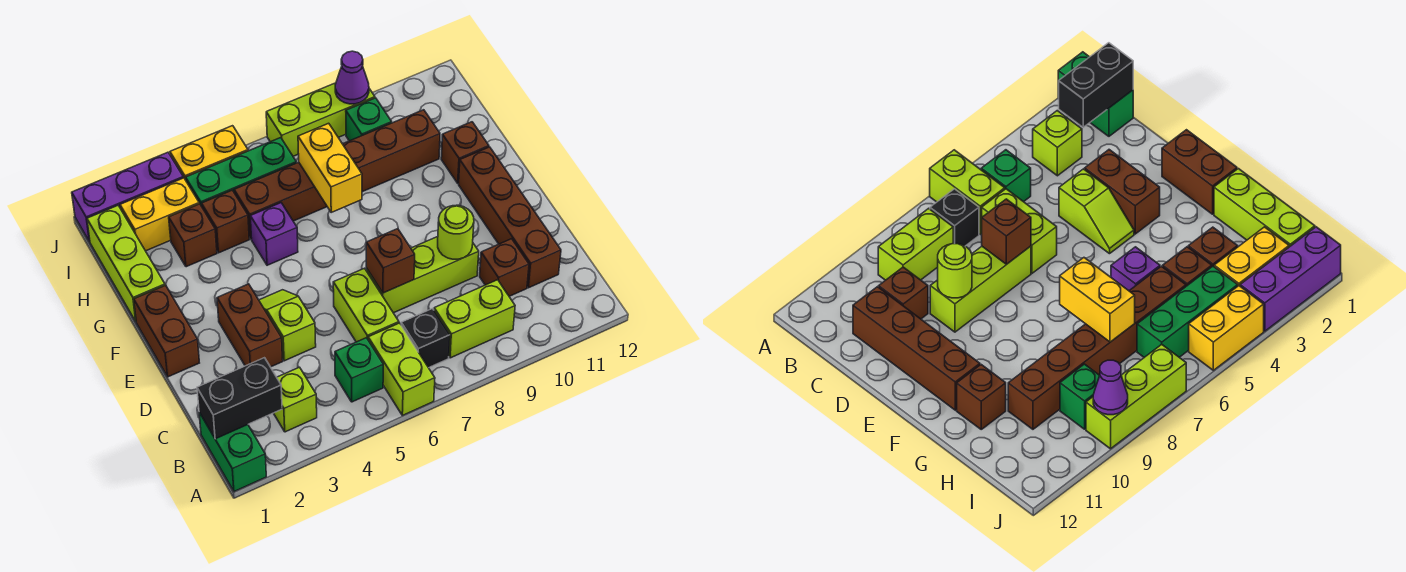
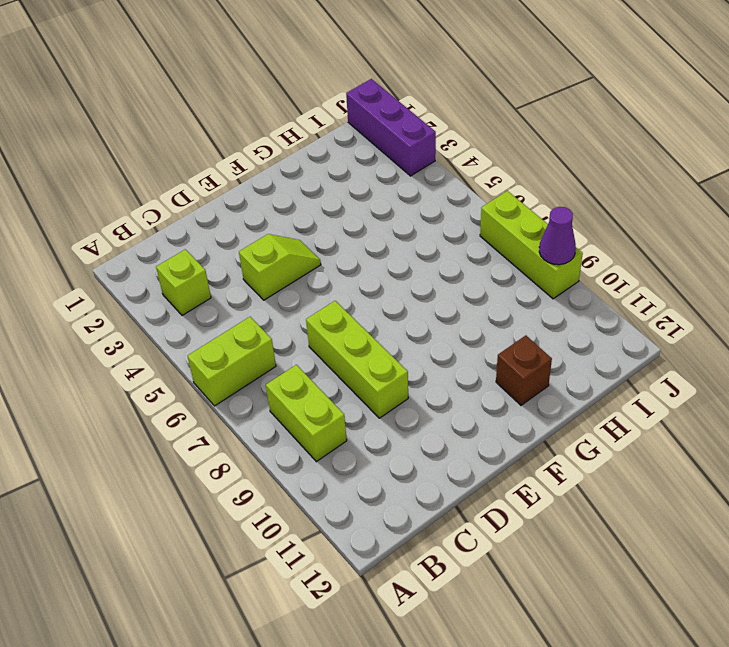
none -> green brick A1:B1 level 1
none -> green brick B5 level 1
none -> black brick B7 level 1
none -> lime brick C6:D6 level 1

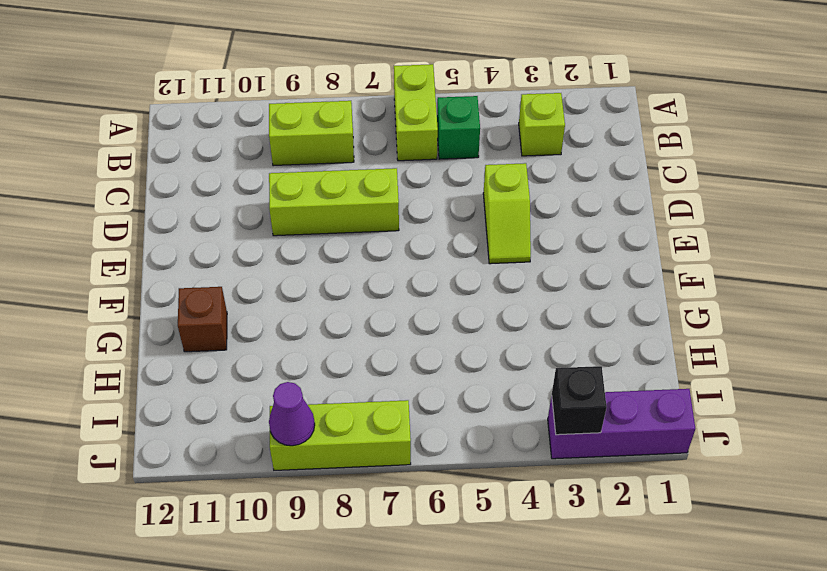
black brick J3 level 2 -> black brick B7 level 1
none -> green brick A1:B1 level 1
none -> lime brick C6:D6 level 1
none -> brown brick C10 level 1
none -> brown brick C11:F11 level 1

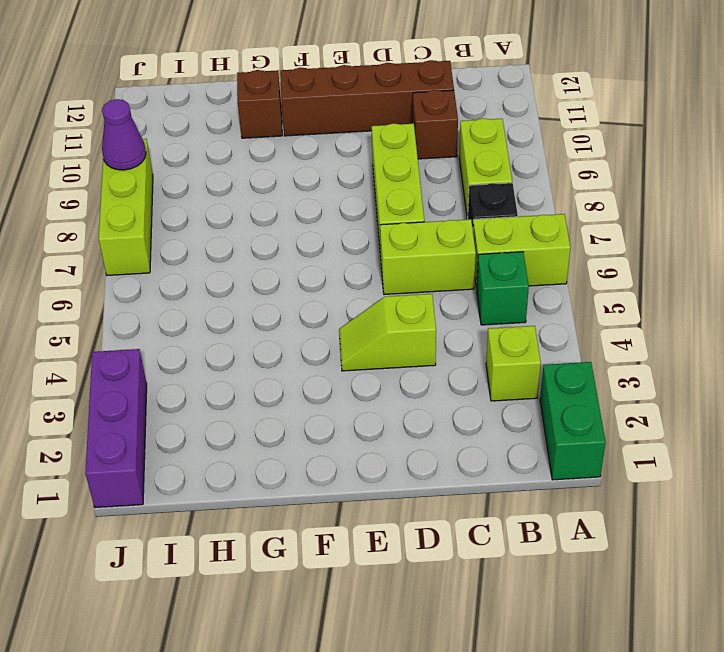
green brick A1:A2 level 1 -> green brick A1:B1 level 1
none -> brown brick D3:E3 level 1
none -> brown brick E1:F1 level 1
none -> lime brick G1:I1 level 1
none -> purple brick G5 level 1

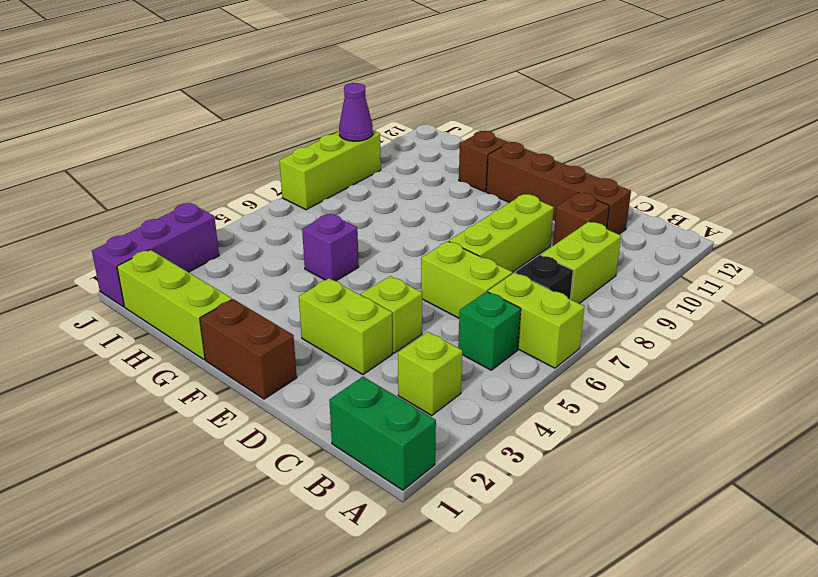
lime brick D3:E3 level 1 -> brown brick D3:E3 level 1
none -> brown brick H3 level 1
none -> brown brick H4 level 1
none -> brown brick H5:H10 level 1
none -> yellow brick I2:I3 level 1

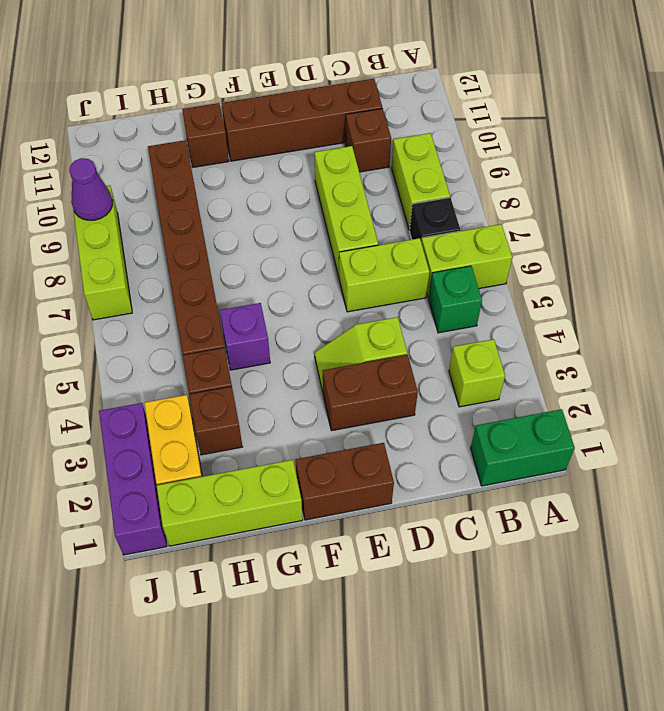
none -> green brick I4:I6 level 1
none -> green brick I9 level 1
none -> yellow brick J4:J5 level 1
none -> black brick B1:B2 level 2

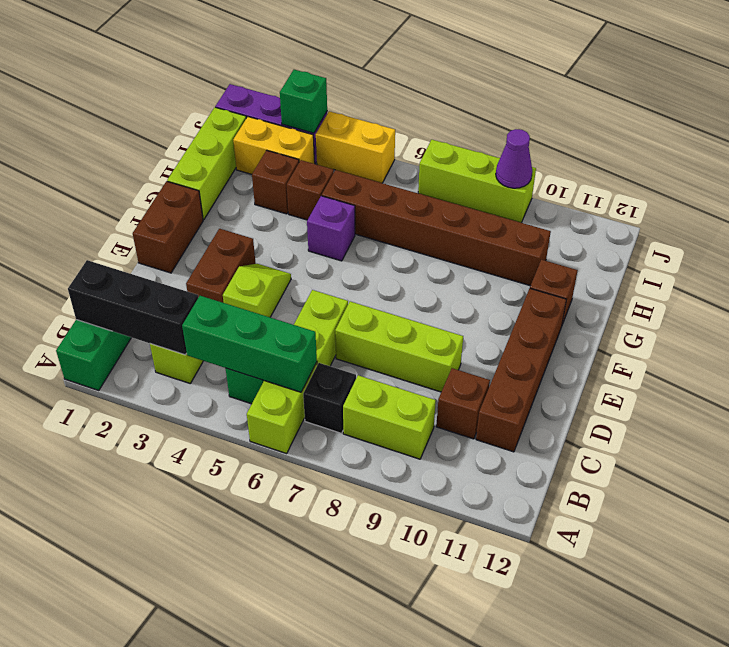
black brick B1:B3 level 2 -> black brick B1:B2 level 2
green brick B4:B6 level 2 -> green brick I4:I6 level 1
green brick J3 level 2 -> green brick I9 level 1
none -> brown brick D7 level 2
none -> lime round brick D9 level 2
none -> yellow brick G7:H7 level 2

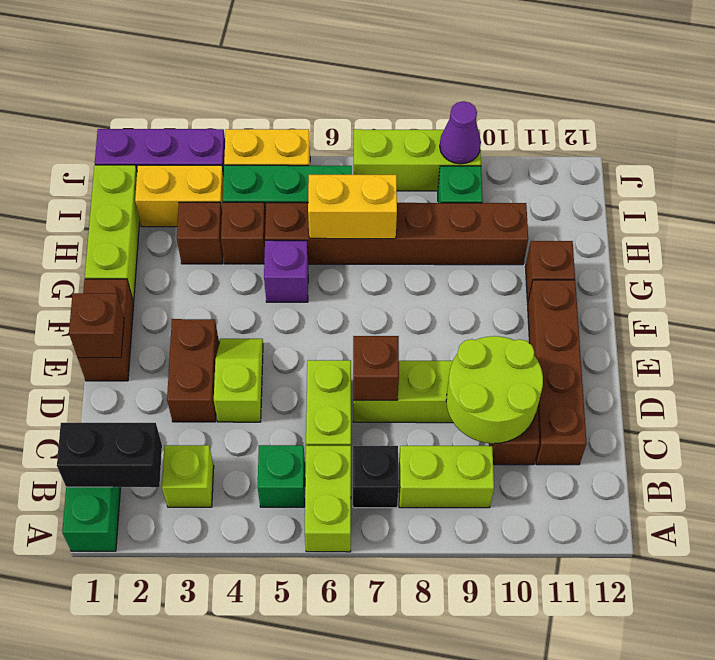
lime round brick C9:D10 level 2 -> lime round brick D9 level 2
brown brick E1 level 2 -> none
yellow brick H6:H7 level 2 -> yellow brick G7:H7 level 2

